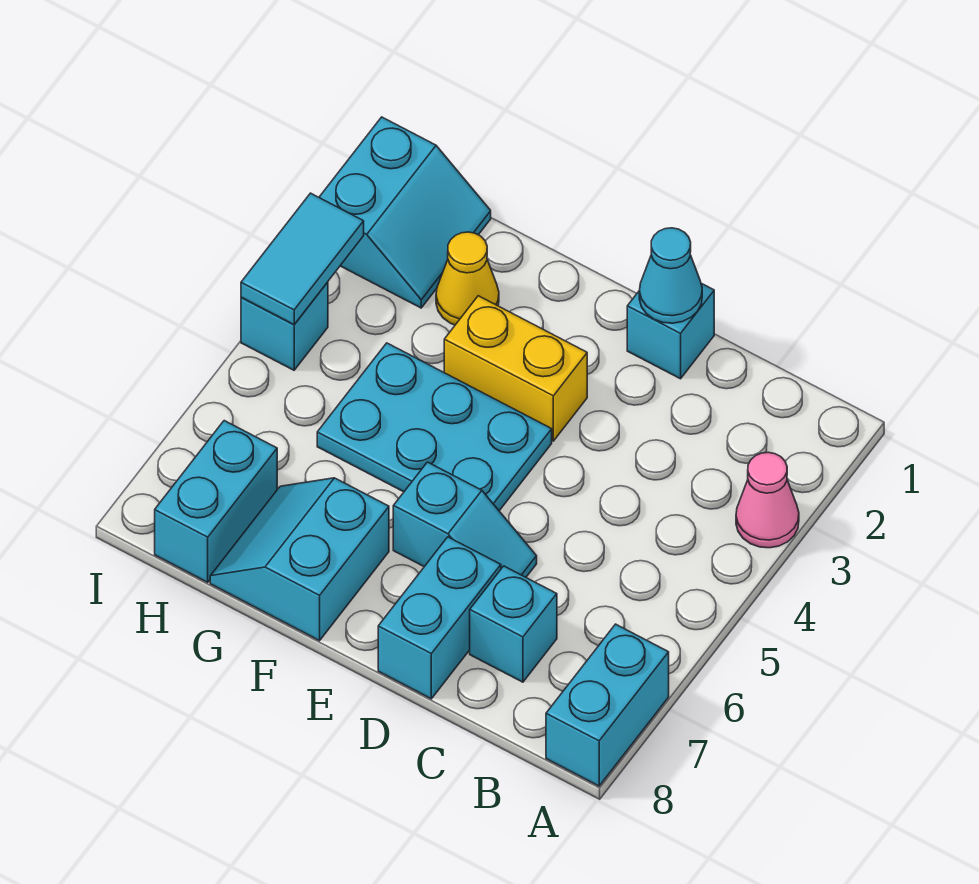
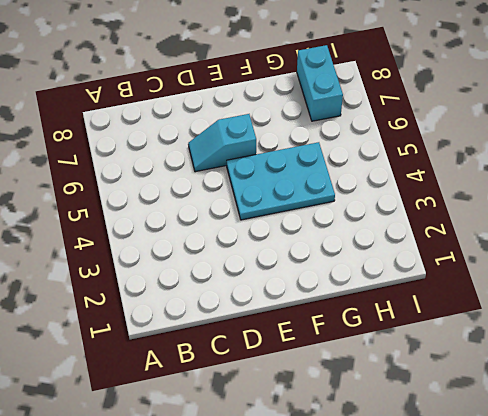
none -> pink cone A3 level 1
none -> cyan brick A7:A8 level 1
none -> cyan brick C7 level 1

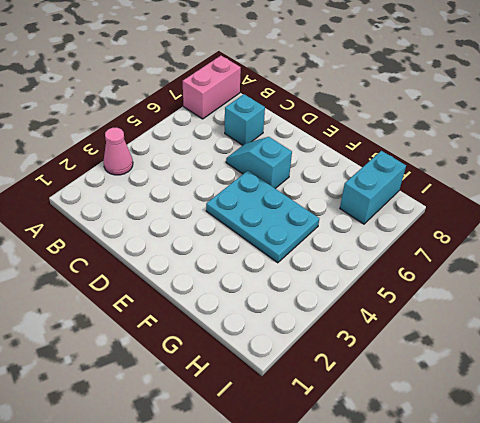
pink brick A7:A8 level 1 -> cyan brick A7:A8 level 1
none -> cyan brick D1 level 1
none -> cyan brick D7:D8 level 1
none -> yellow brick E3:F3 level 1

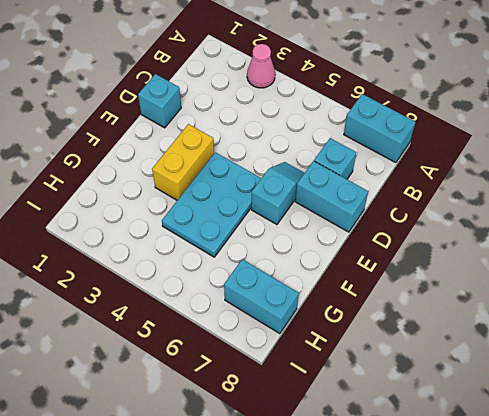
none -> cyan slope F7:G8 level 1 top F
none -> yellow cone G2 level 1
none -> cyan slope H1:I2 level 1 top I

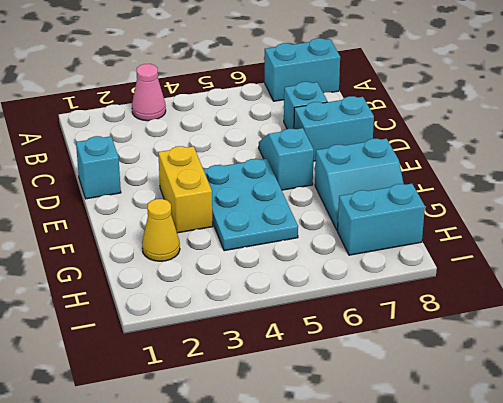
none -> cyan slope H1:I2 level 1 top I
none -> cyan brick I4 level 1
none -> cyan cone D1 level 2

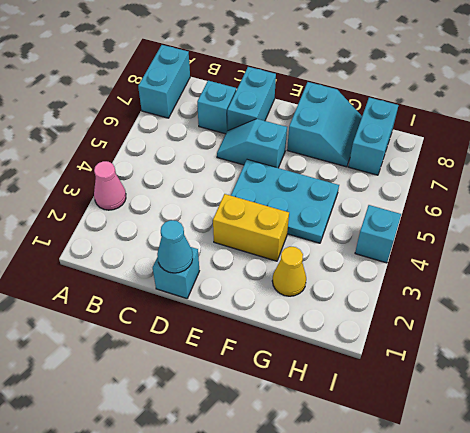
none -> cyan slope H1:I2 level 1 top I
none -> cyan tile I3:I4 level 2

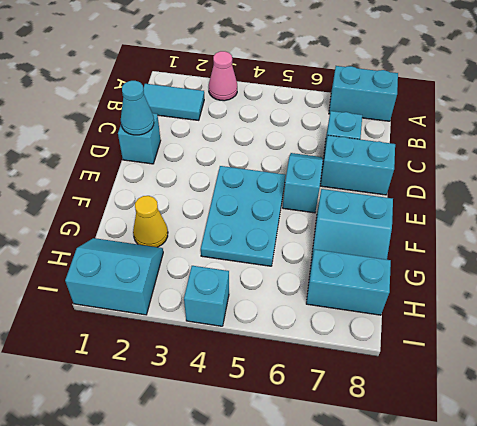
cyan tile B1:B2 level 1 -> cyan tile I3:I4 level 2
none -> yellow brick E3:F3 level 1

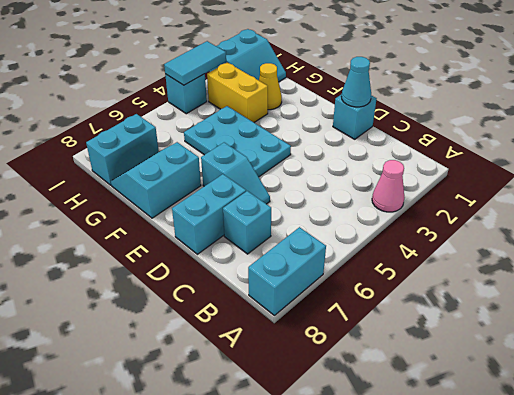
yellow brick G3:H3 level 1 -> yellow brick E3:F3 level 1

